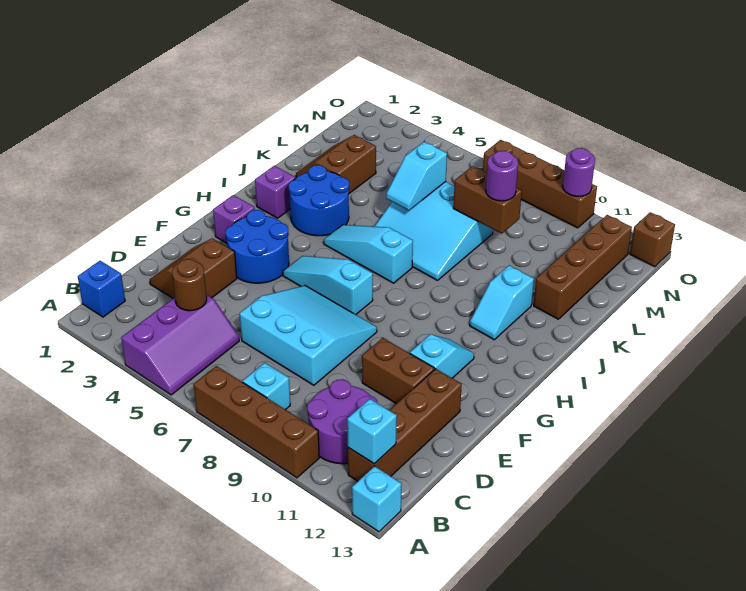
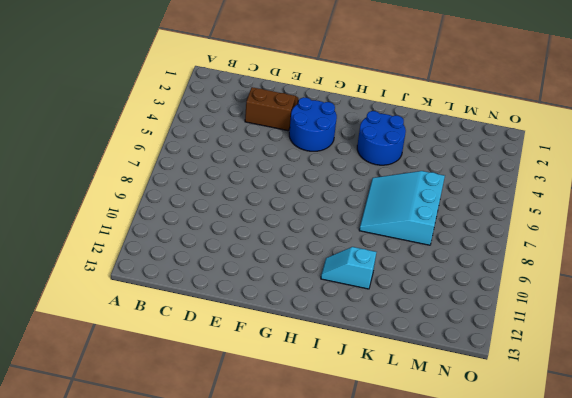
none -> purple slope A4:C5 level 1 top 4
none -> brown brick A7:A10 level 1
none -> cyan brick A13 level 1

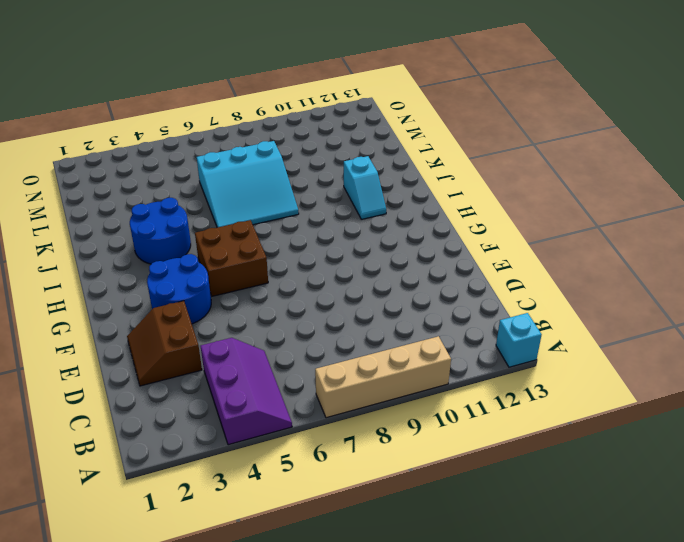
tan brick A7:A10 level 1 -> brown brick A7:A10 level 1
brown brick G5:H6 level 1 -> cyan slope G5:G7 level 1 top 7
none -> blue brick B1 level 1
none -> cyan brick B8 level 1
none -> purple round brick B10:C11 level 1

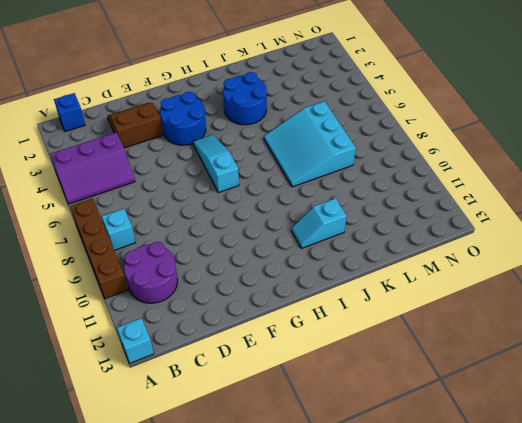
none -> brown brick B12:E12 level 1
none -> cyan slope D6:F8 level 1 top D
none -> brown brick E10:E11 level 1

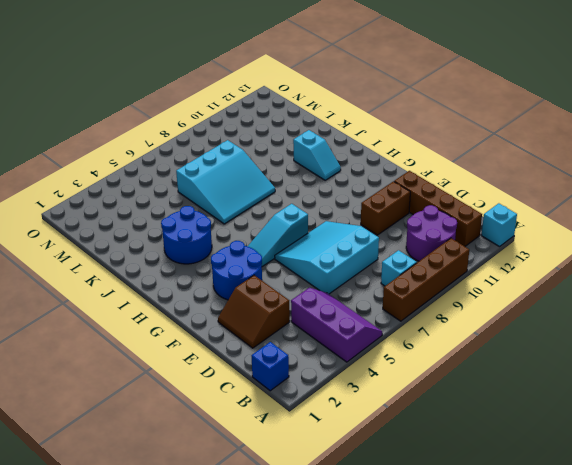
none -> cyan slope F11:G11 level 1 top F
none -> purple brick G2 level 1
none -> purple brick I2 level 1

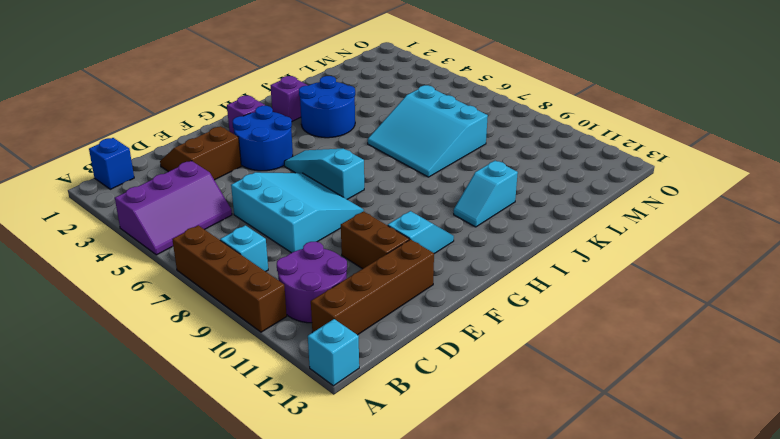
none -> cyan slope I5:I7 level 1 top 7
none -> brown slope K2:L3 level 1 top 3
none -> brown brick K12:N12 level 1

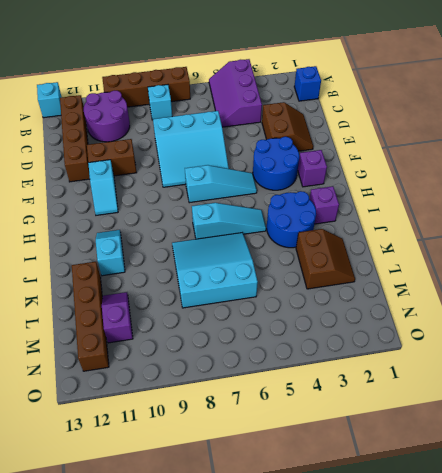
purple slope L11:M11 level 1 top M -> none
none -> brown brick O7:O10 level 1
none -> brown brick O13 level 1
none -> cyan brick B12 level 2

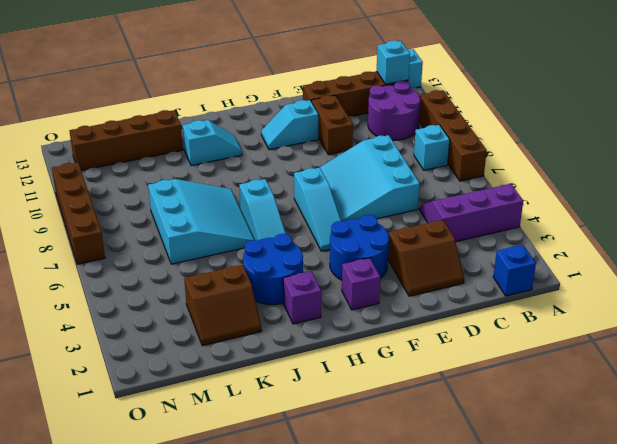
none -> brown brick O13 level 1
none -> brown round brick C4 level 2
none -> cyan slope K6:L6 level 2 top L

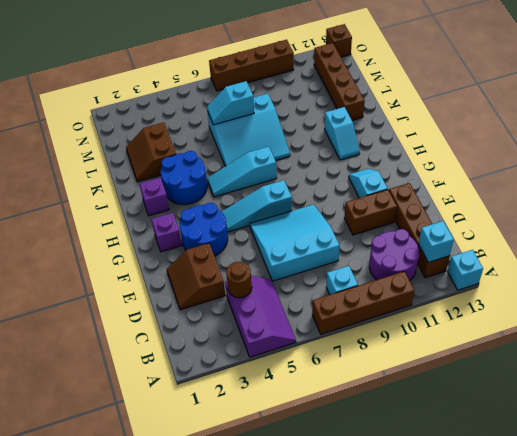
cyan slope L6:L7 level 2 top 7 -> cyan slope K6:L6 level 2 top L
none -> blue brick B1 level 1
none -> brown brick L8:L9 level 2
none -> purple round brick O10 level 2

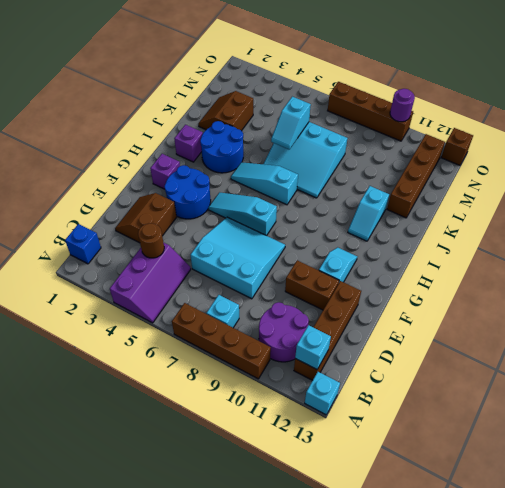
none -> brown brick L8:L9 level 2
none -> purple round brick L9 level 3

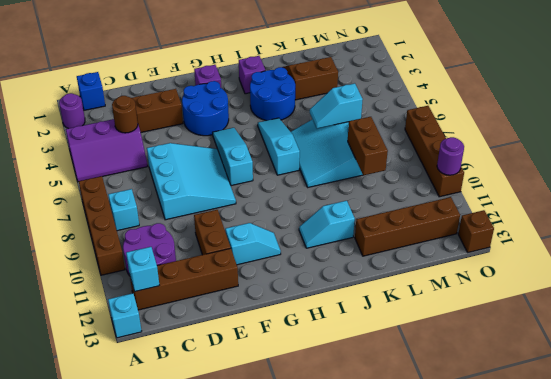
purple round brick A2 level 1 -> purple round brick L9 level 3

